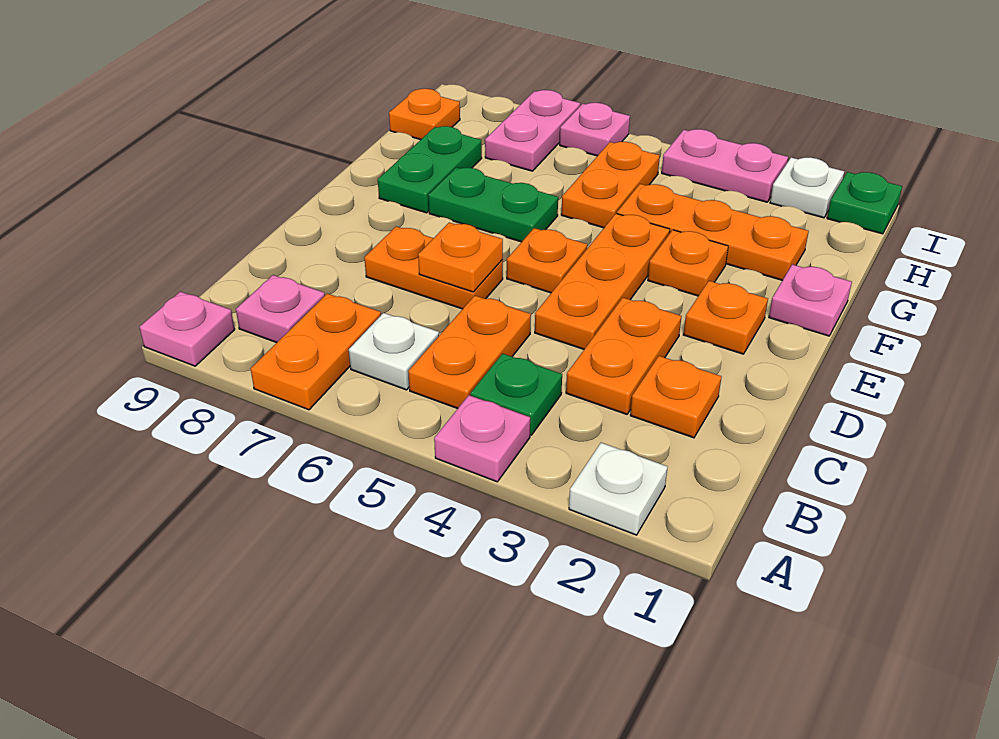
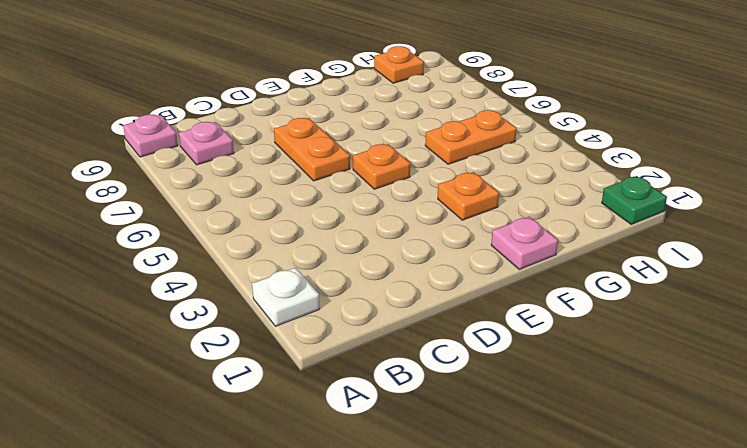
none -> pink plate A4 level 1
none -> orange plate A7:B7 level 1
none -> green plate B4 level 1

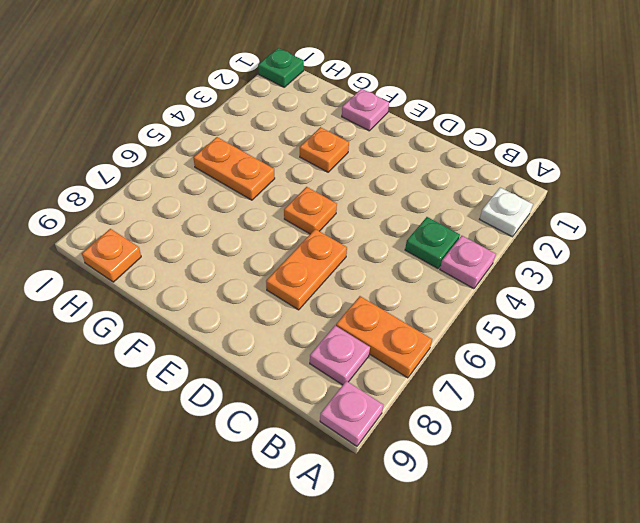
none -> orange plate B5:C5 level 1
none -> white plate B6 level 1
none -> orange plate C2 level 1

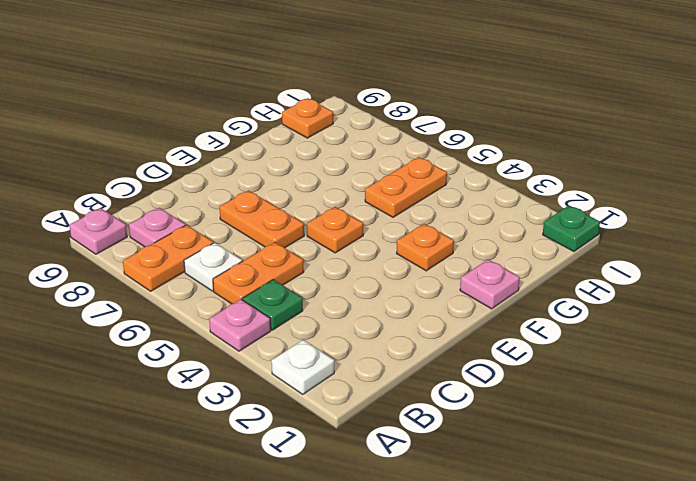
none -> orange plate C2 level 1
none -> orange plate C3:D3 level 1
none -> orange plate D4:F4 level 1

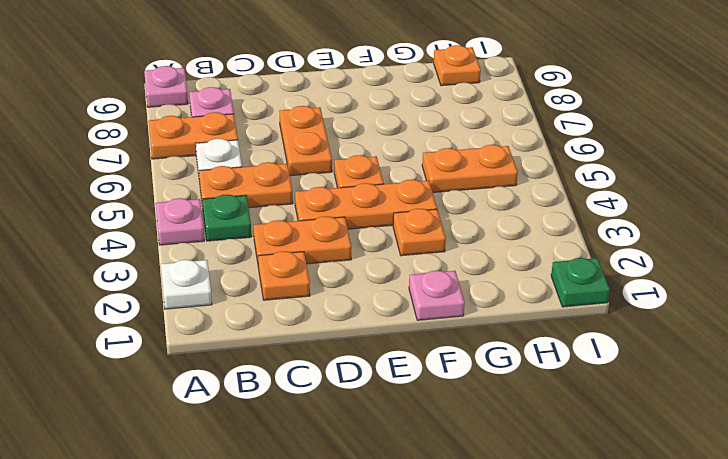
none -> orange plate E2 level 1
none -> green plate F6:F7 level 1
none -> green plate F8:G8 level 1

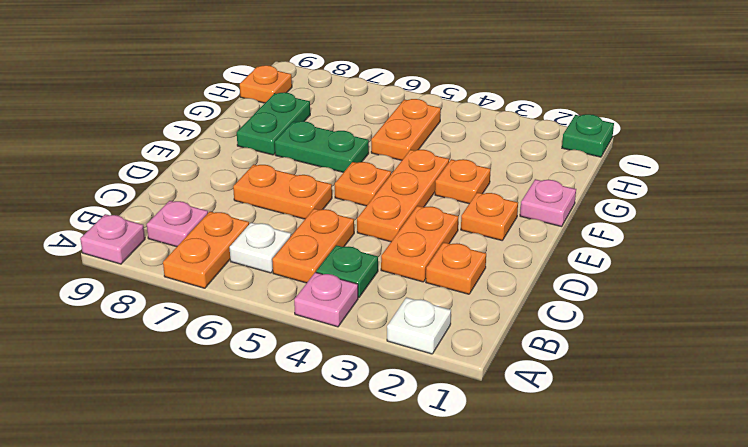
none -> orange plate G2:G4 level 1
none -> pink plate H7:I7 level 1
none -> white plate I2 level 1

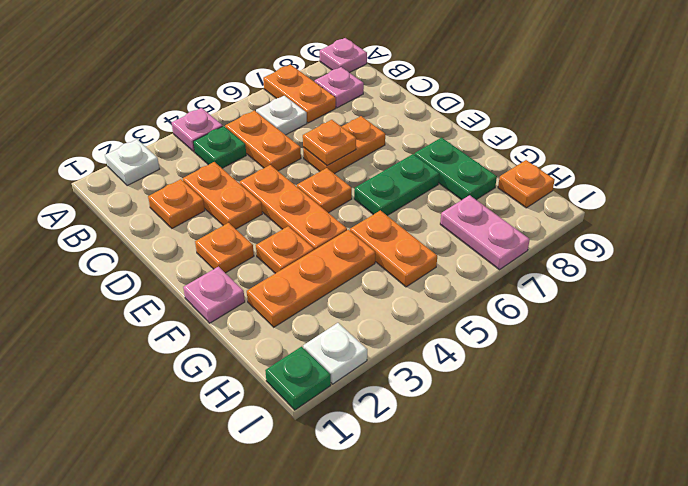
none -> pink plate I3:I4 level 1
none -> pink plate I6 level 1

